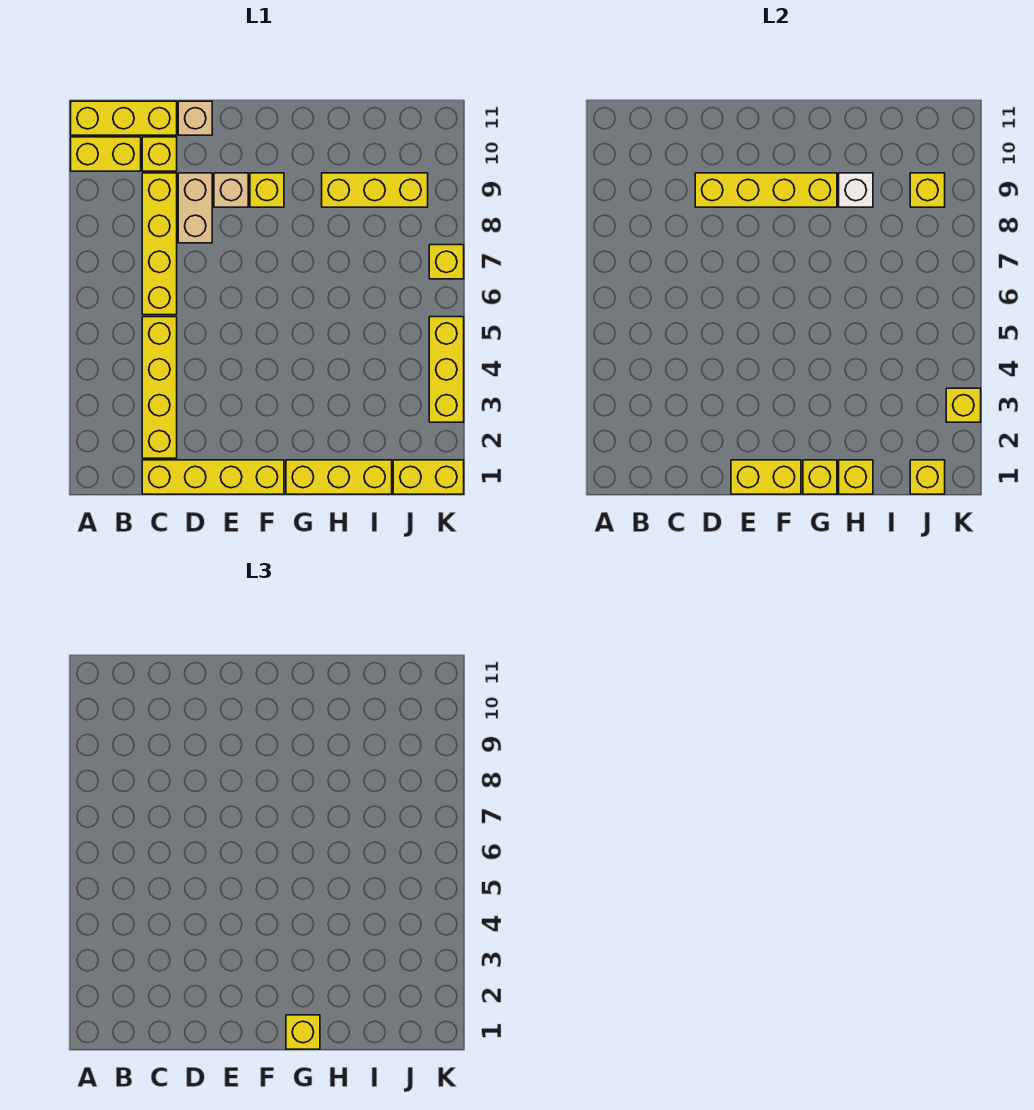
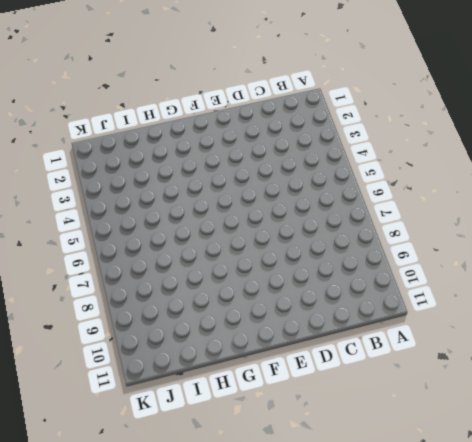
none -> yellow brick A10:B10 level 1
none -> yellow brick A11:C11 level 1
none -> yellow brick C1:F1 level 1

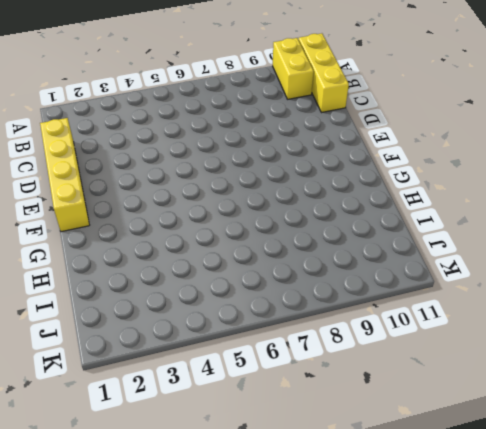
none -> yellow brick C2:C5 level 1
none -> yellow brick C6:C9 level 1
none -> yellow brick C10 level 1

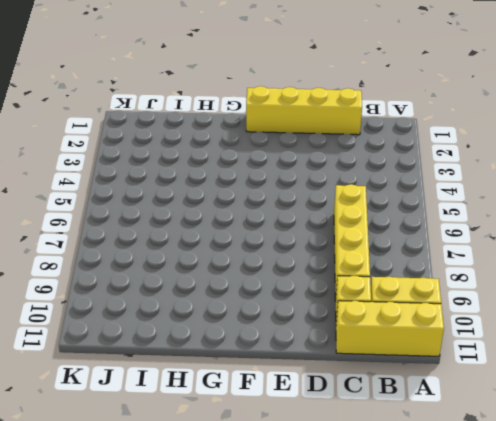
none -> yellow brick C2:C5 level 1
none -> tan brick D8:D9 level 1
none -> tan brick D11 level 1

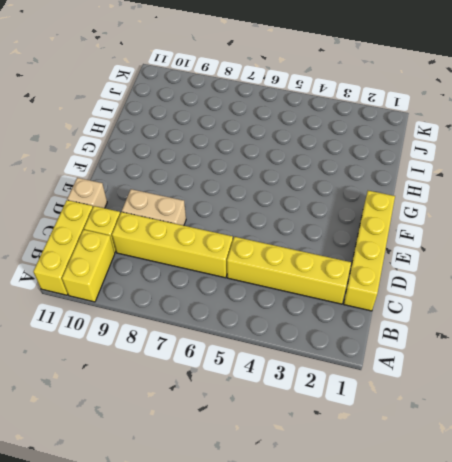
none -> tan brick E9 level 1
none -> yellow brick F9 level 1
none -> yellow brick G1:I1 level 1

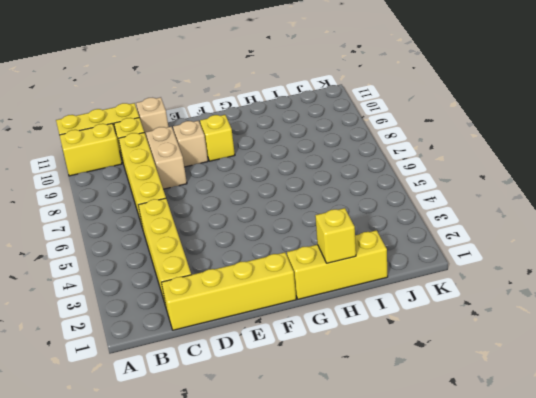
none -> yellow brick H9:J9 level 1
none -> yellow brick J1:K1 level 1
none -> yellow brick K3:K5 level 1

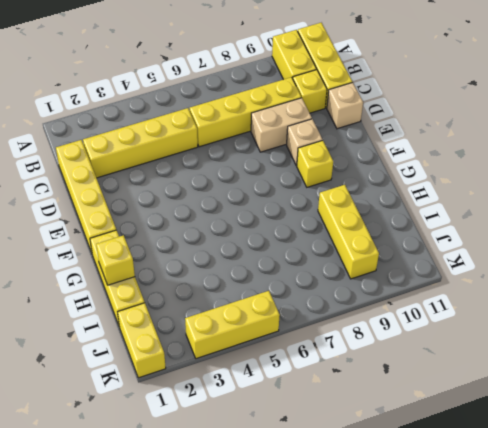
none -> yellow brick K7 level 1
none -> yellow brick D9:G9 level 2
none -> yellow brick E1:F1 level 2

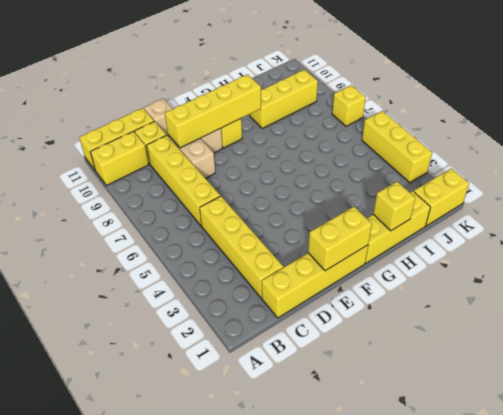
none -> yellow brick G1 level 2
none -> white brick H9 level 2
none -> yellow brick J1 level 2

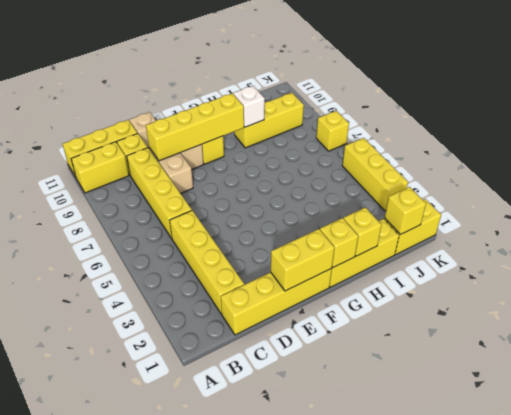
none -> yellow brick J9 level 2
none -> yellow brick K3 level 2
none -> yellow brick G1 level 3

